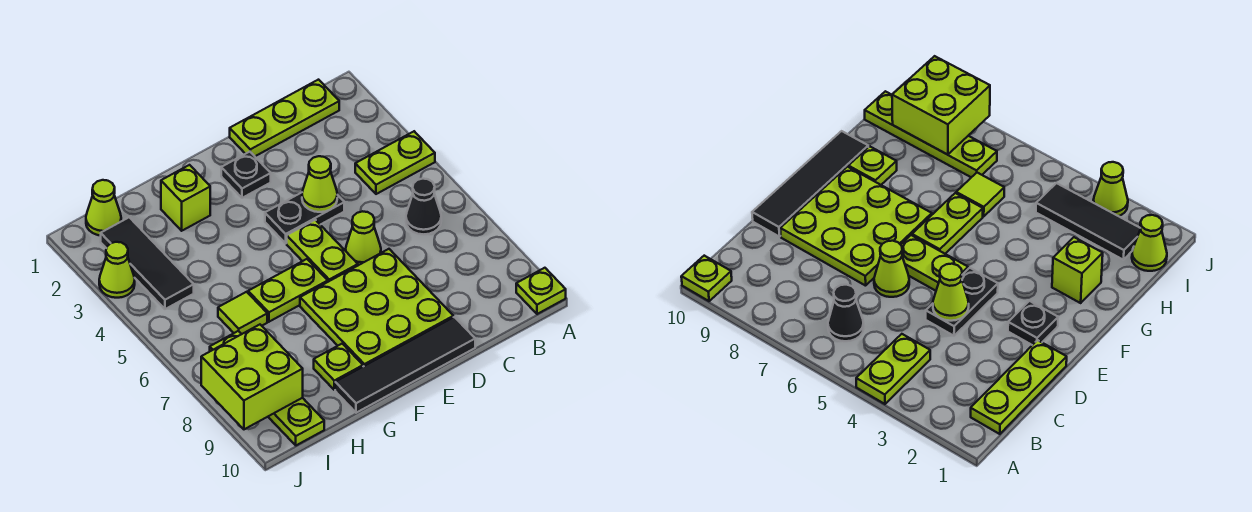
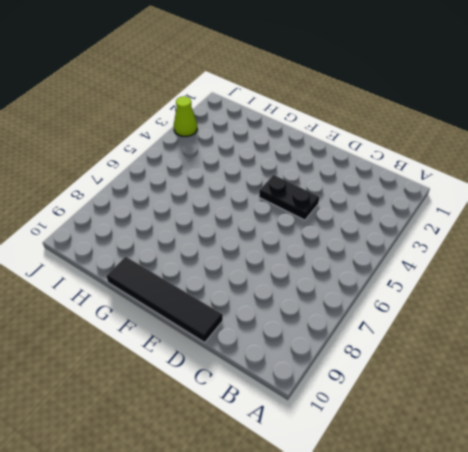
none -> lime plate A4:B4 level 1
none -> lime plate A10 level 1
none -> lime plate B1:D1 level 1

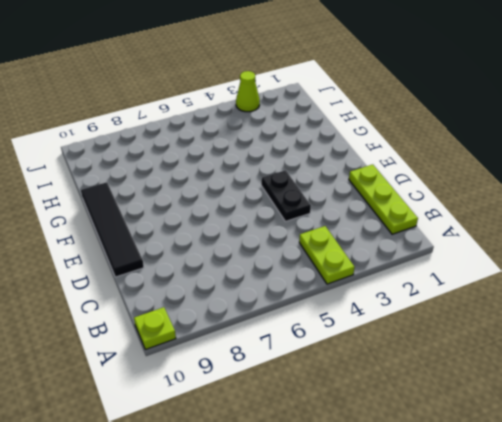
none -> black cone B6 level 1
none -> lime cone D6 level 1
none -> lime plate D7:F9 level 1

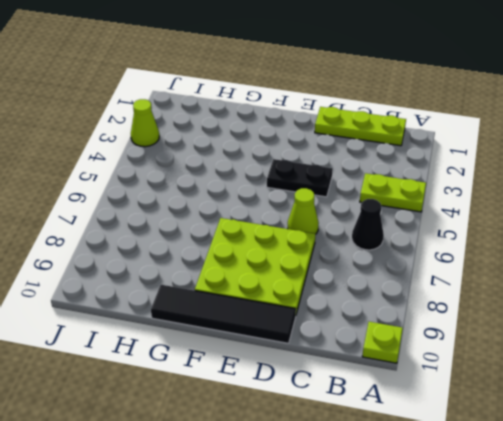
none -> black plate E2 level 1
none -> lime plate E5:E6 level 1
none -> lime plate F6:G6 level 1

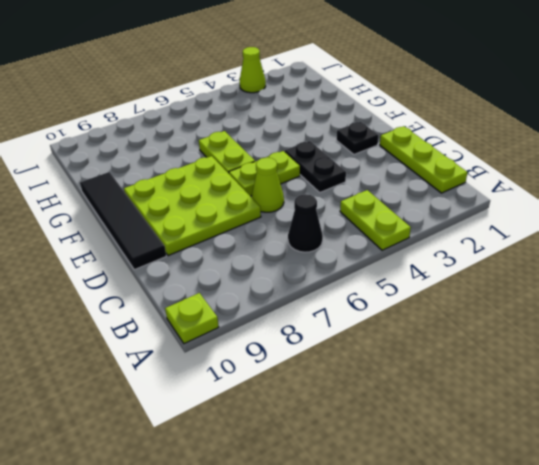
none -> lime brick G2 level 1
none -> lime plate G9 level 1
none -> lime tile H6 level 1

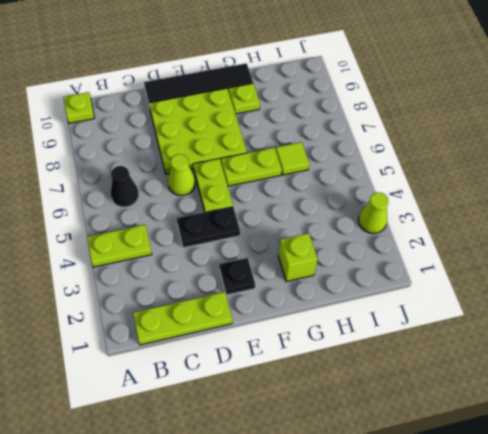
none -> lime cone I1 level 1
none -> black tile I2:I4 level 1
none -> lime plate I7:I10 level 1

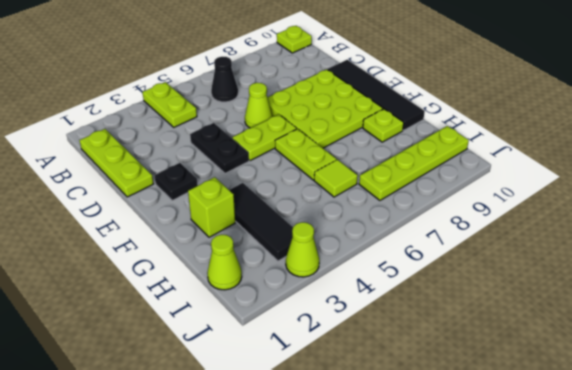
black tile G3:I3 level 1 -> black tile I2:I4 level 1
none -> lime cone D4 level 2
none -> lime brick I8:J9 level 2

